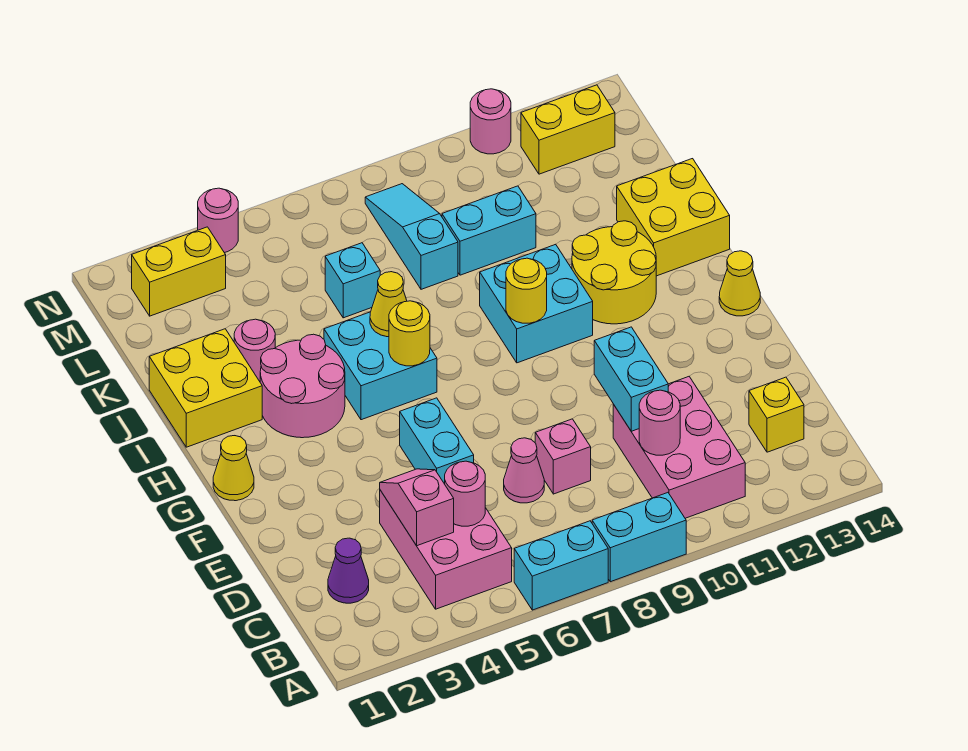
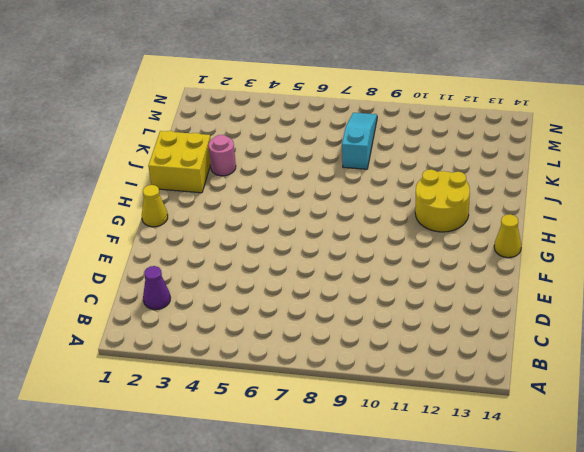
none -> cyan brick A6:A7 level 1
none -> cyan brick A8:A9 level 1
none -> pink brick B4:D5 level 1
none -> pink brick B10:D11 level 1

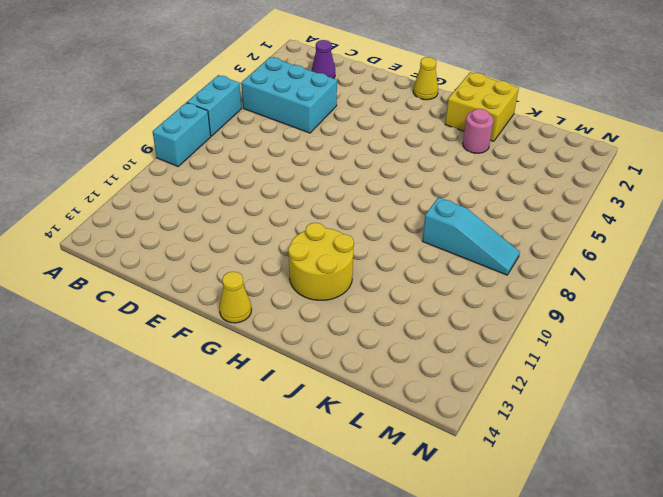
cyan brick B4:D5 level 1 -> pink brick B4:D5 level 1
none -> pink brick B10:D11 level 1
none -> yellow brick C13 level 1
none -> pink cone D7 level 1
none -> pink brick D8 level 1

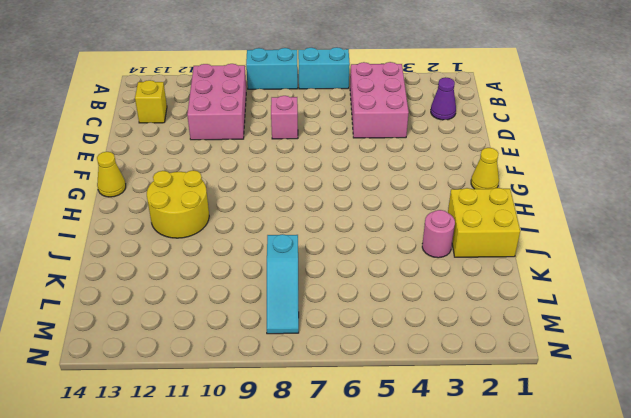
none -> pink cone D7 level 1
none -> pink round brick H3:I4 level 1
none -> cyan brick H5:I6 level 1
none -> cyan brick H9:I10 level 1

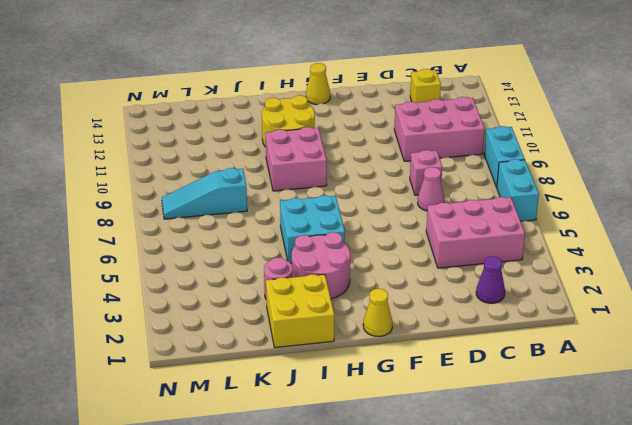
pink brick H9:I10 level 1 -> cyan brick H9:I10 level 1
none -> yellow brick I13:J14 level 1
none -> cyan brick K6 level 1
none -> cyan brick K9:K10 level 1
none -> yellow brick M2:M3 level 1

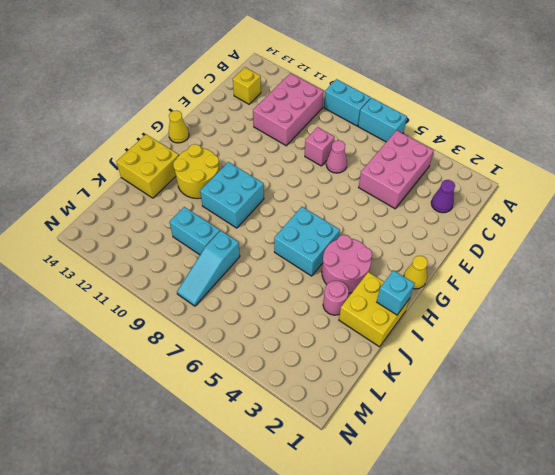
cyan brick I1 level 2 -> cyan brick K6 level 1
none -> yellow brick M2:M3 level 1
none -> yellow brick M12:M13 level 1
none -> pink round brick N4 level 1
none -> pink round brick N11 level 1

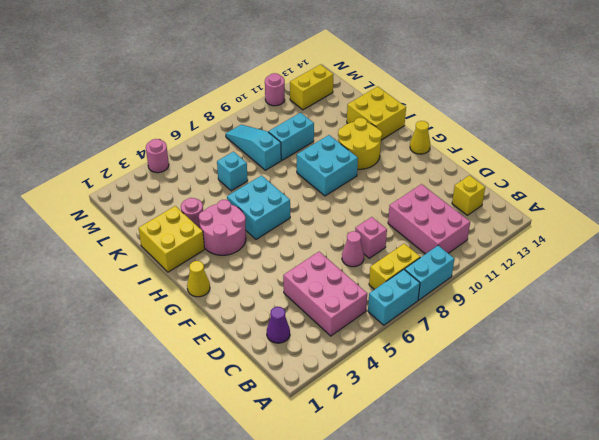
yellow brick B7:B8 level 1 -> yellow brick M2:M3 level 1
none -> pink slope C4:D4 level 2 top C
none -> pink round brick C5 level 2
none -> pink round brick C10 level 2
none -> cyan brick D5:E5 level 2

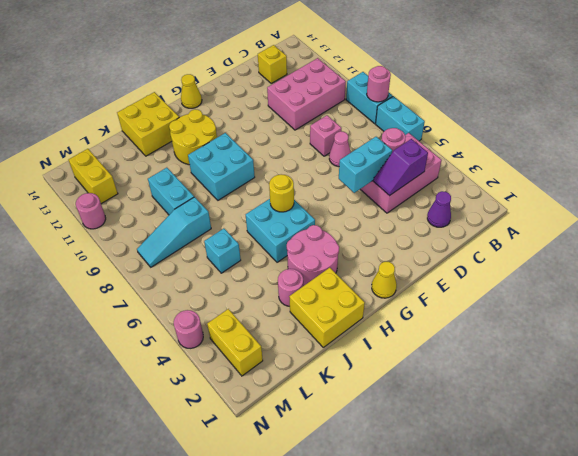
pink round brick A8 level 2 -> pink round brick C10 level 2
purple slope C4:D4 level 2 top C -> pink slope C4:D4 level 2 top C
none -> cyan brick D10:E10 level 2
none -> yellow round brick H9 level 2
none -> yellow cone I6 level 2

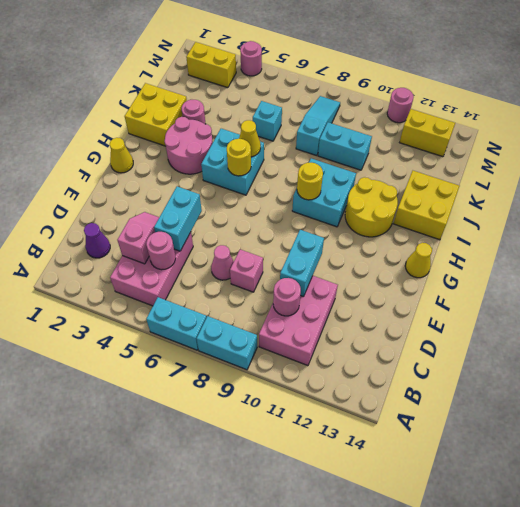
none -> yellow brick C13 level 1

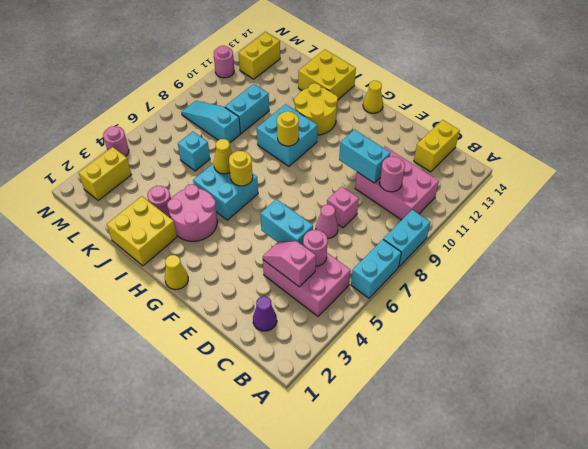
yellow brick C13:C14 level 1 -> yellow brick C13 level 1

